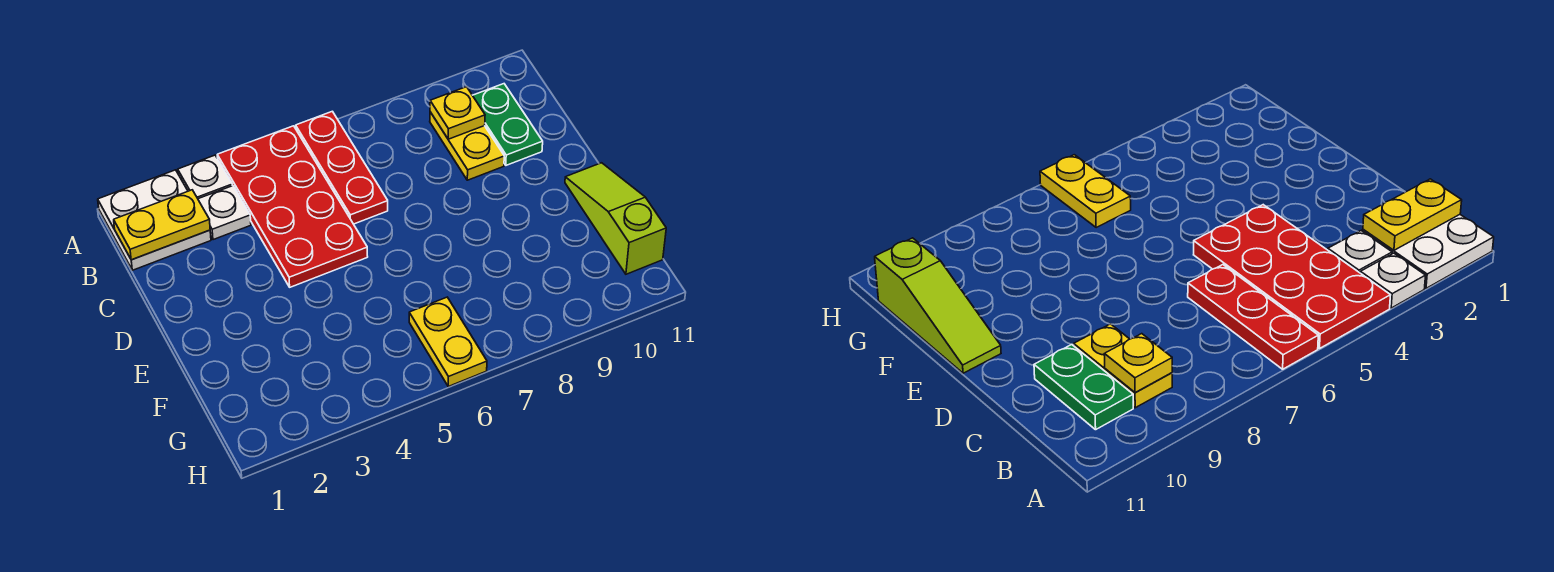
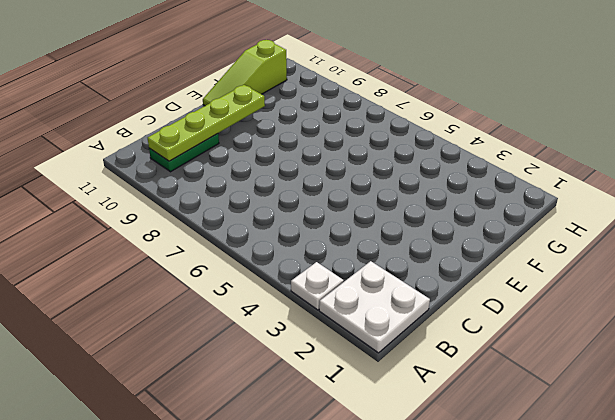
lime plate B10:E10 level 2 -> none
none -> red plate A4:D5 level 1
none -> red plate A6:C6 level 1

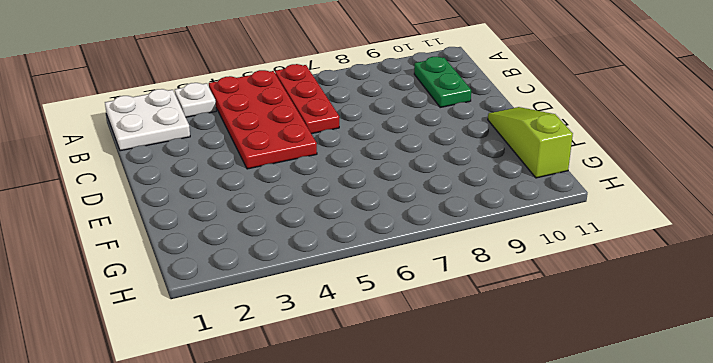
none -> white plate B3 level 1
none -> yellow plate B9:C9 level 1

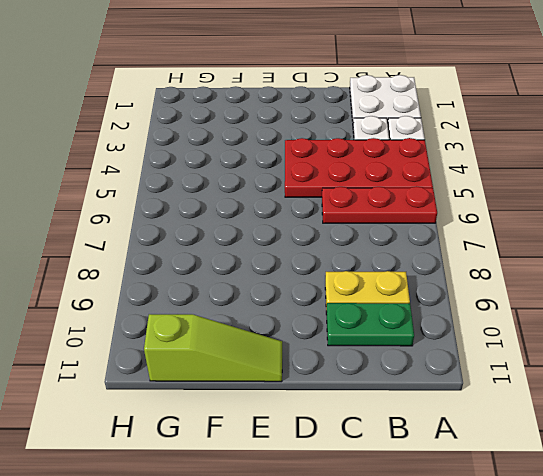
none -> yellow plate G6:H6 level 1
none -> yellow plate B1:B2 level 2

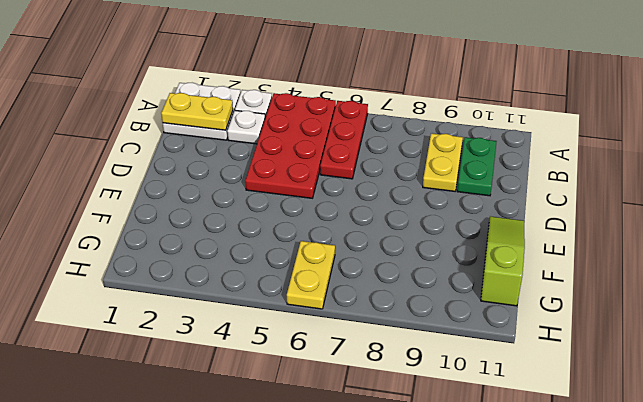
none -> yellow plate B9 level 2

